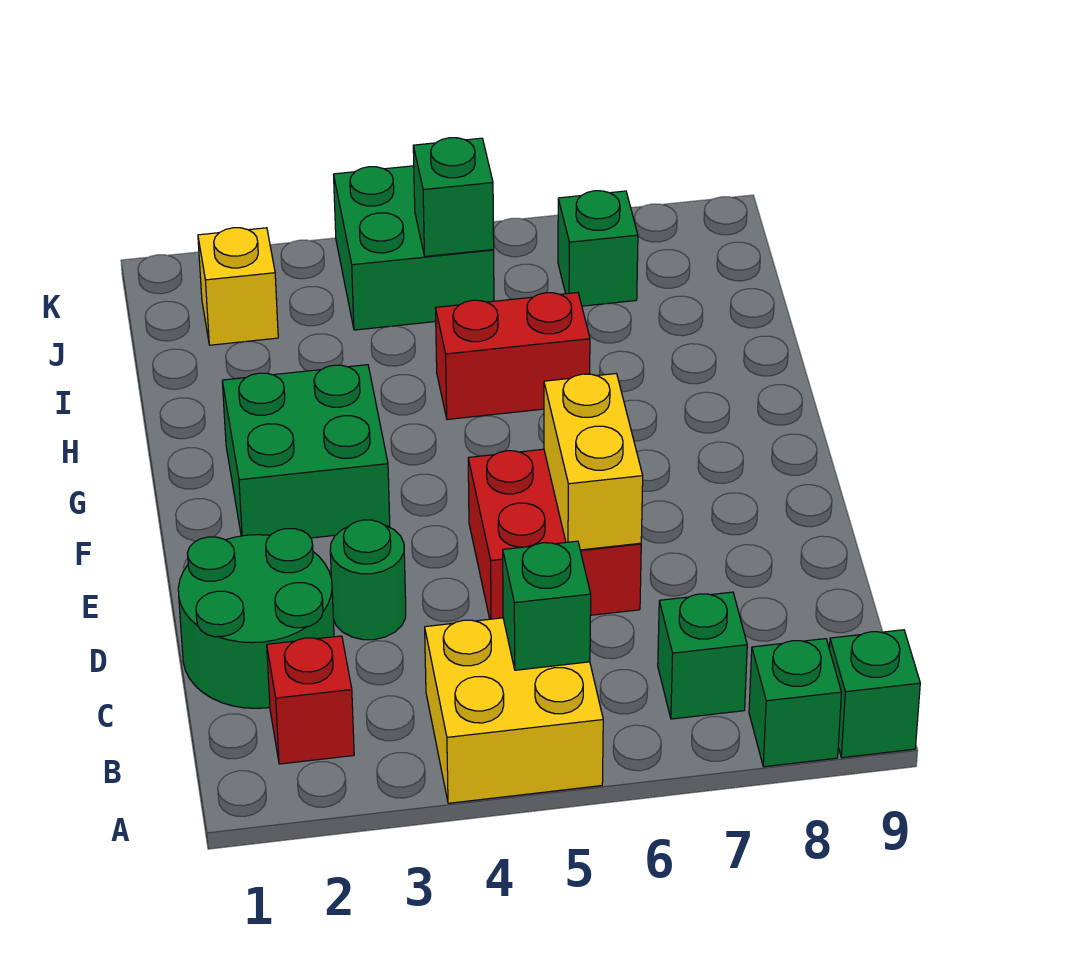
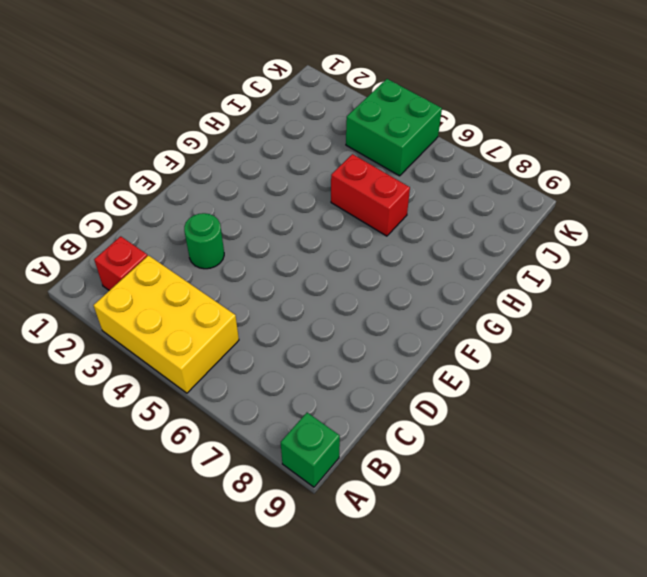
yellow brick A3:B5 level 1 -> yellow brick A4:B5 level 1
none -> green brick A8 level 1
none -> green brick B7 level 1
none -> green round brick C1:D2 level 1

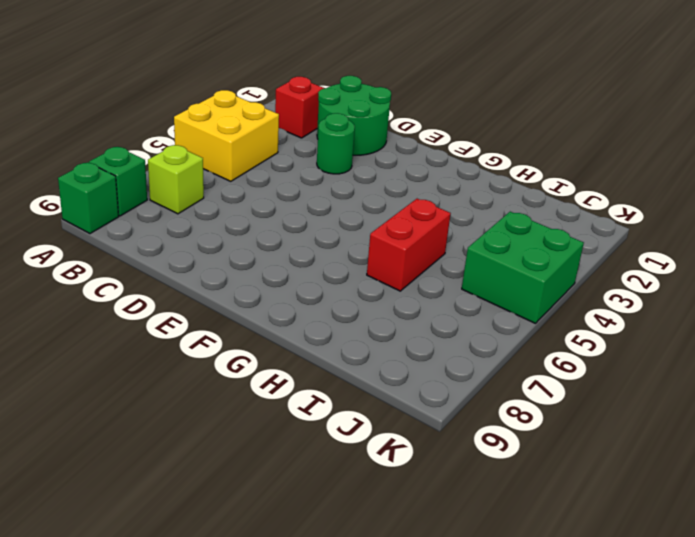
lime brick B7 level 1 -> green brick B7 level 1
none -> red brick D5:E6 level 1
none -> green brick F2:G3 level 1
none -> yellow brick J2 level 1

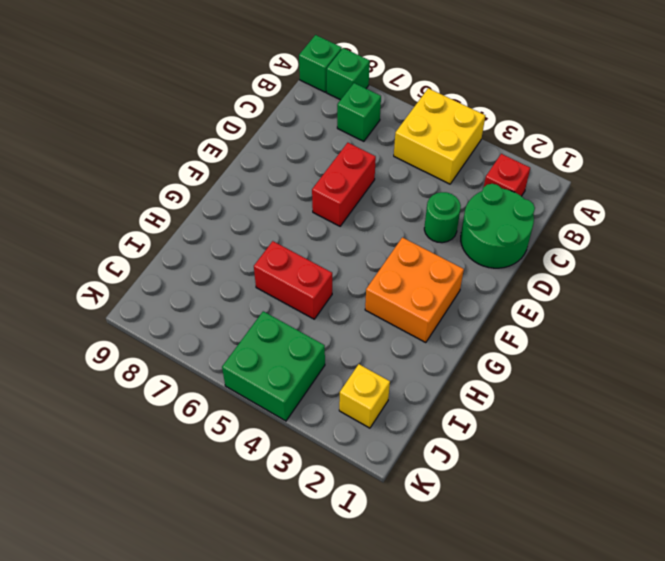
red brick D6:E6 level 1 -> red brick D5:E6 level 1
orange brick F2:G3 level 1 -> green brick F2:G3 level 1
none -> green brick J7 level 1
none -> green brick B5 level 2
none -> yellow brick D6:E6 level 2

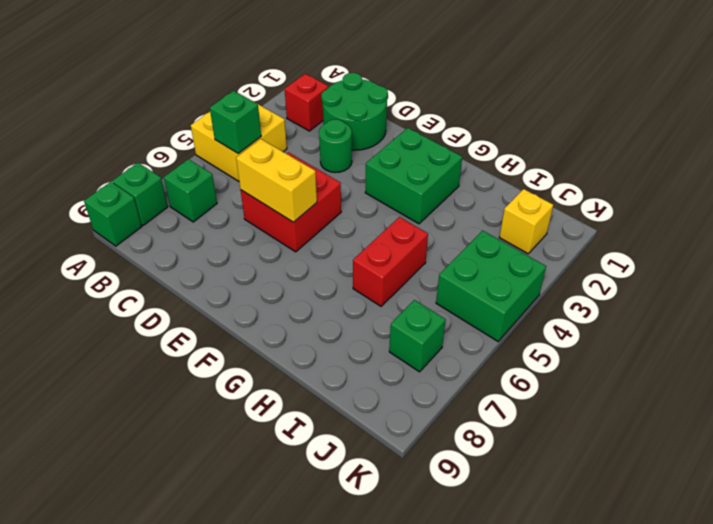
none -> green brick J5 level 2

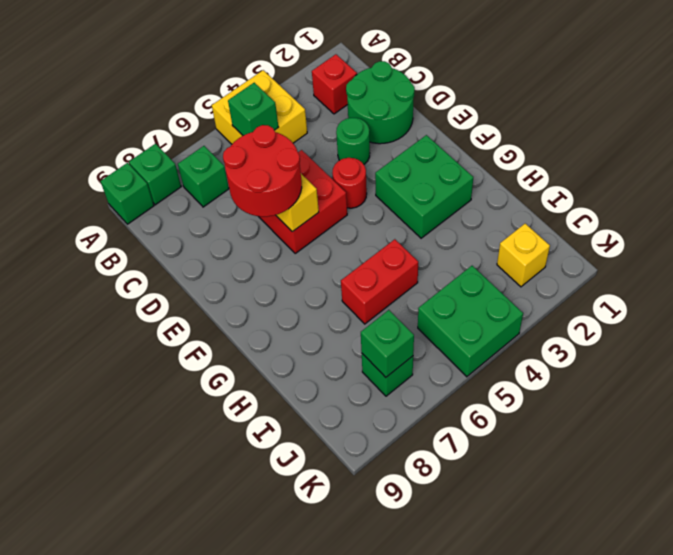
red round brick D6:E7 level 3 -> none
red round brick E4 level 1 -> none
green brick J7 level 2 -> green brick J5 level 2

